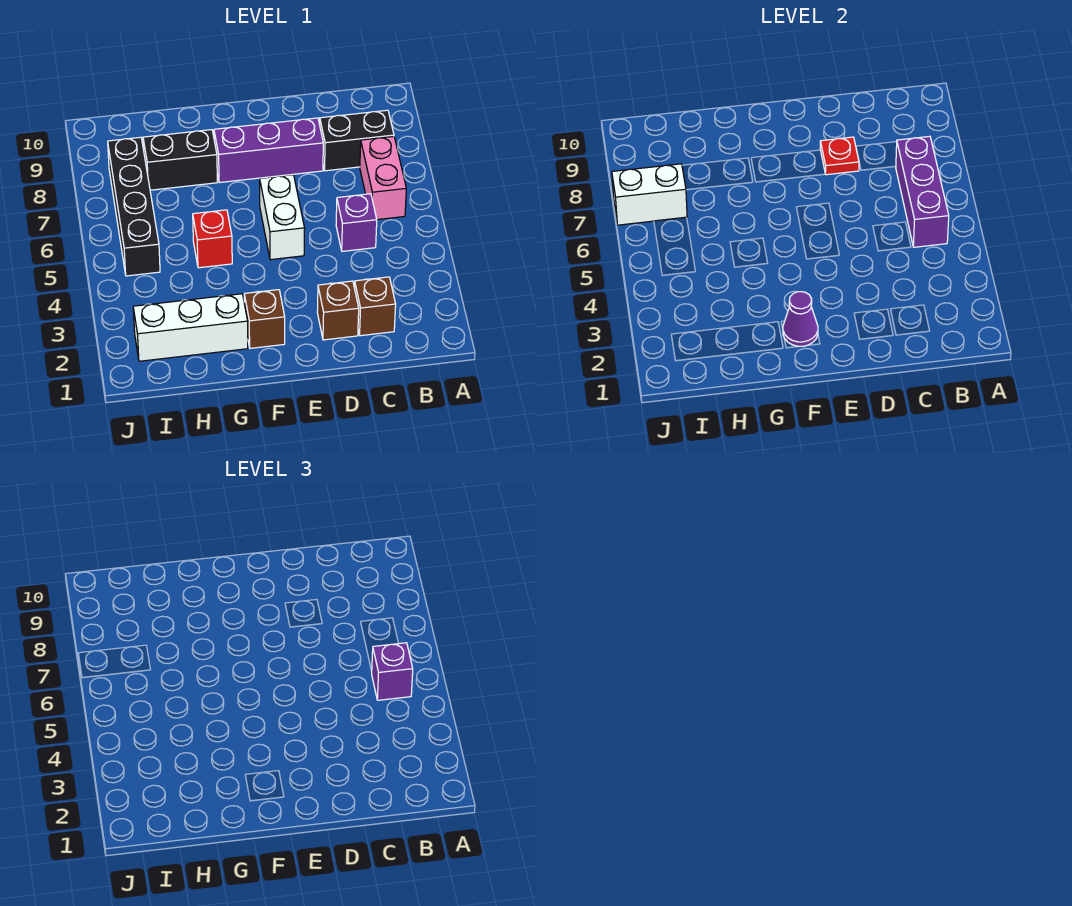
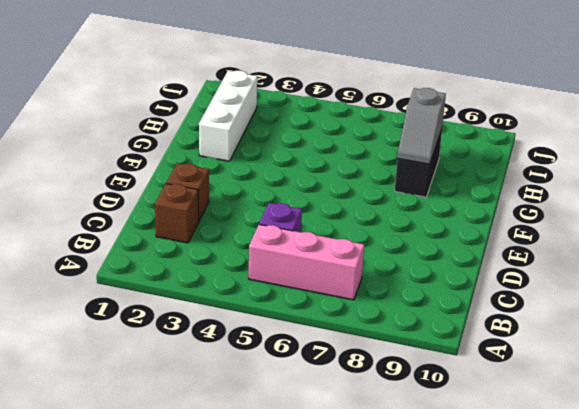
pink brick B5:B7 level 1 -> pink brick B6:B7 level 1
grey slope G8:H8 level 2 top H -> none
none -> black brick B8:C8 level 1
none -> purple brick D8:F8 level 1
none -> white brick E5:E6 level 1

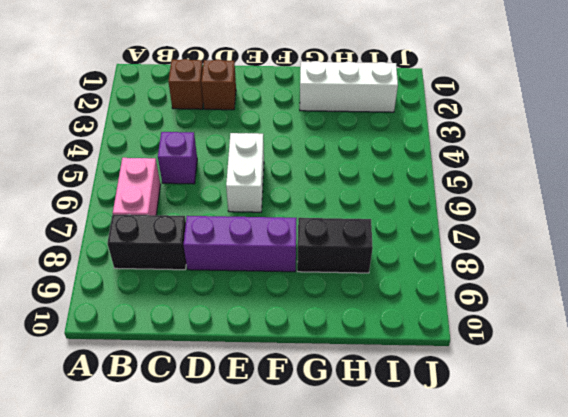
none -> brown brick F2 level 1
none -> red brick G5 level 1
none -> black brick I5:I8 level 1

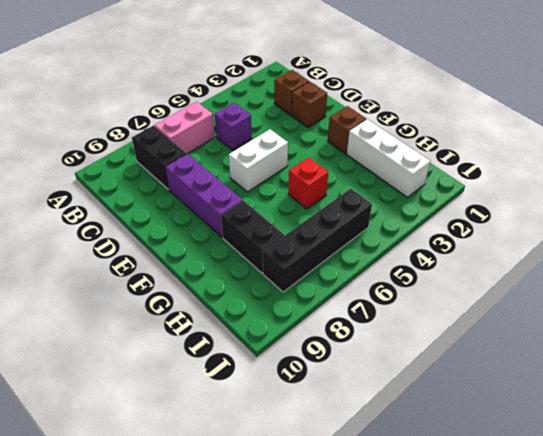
none -> purple brick B5:B7 level 2
none -> red plate D8 level 2
none -> purple cone F2 level 2

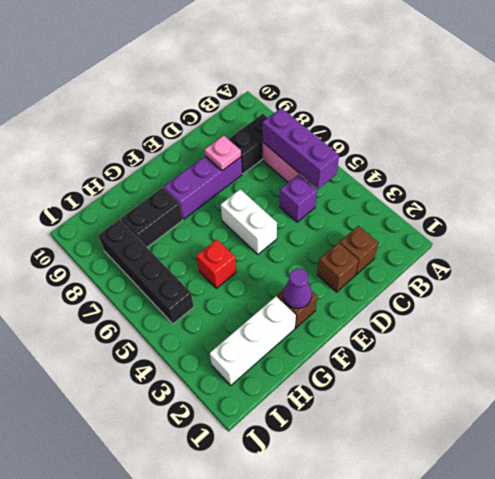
pink plate D8 level 2 -> red plate D8 level 2
none -> white brick I7:J7 level 2
none -> purple brick B5 level 3

